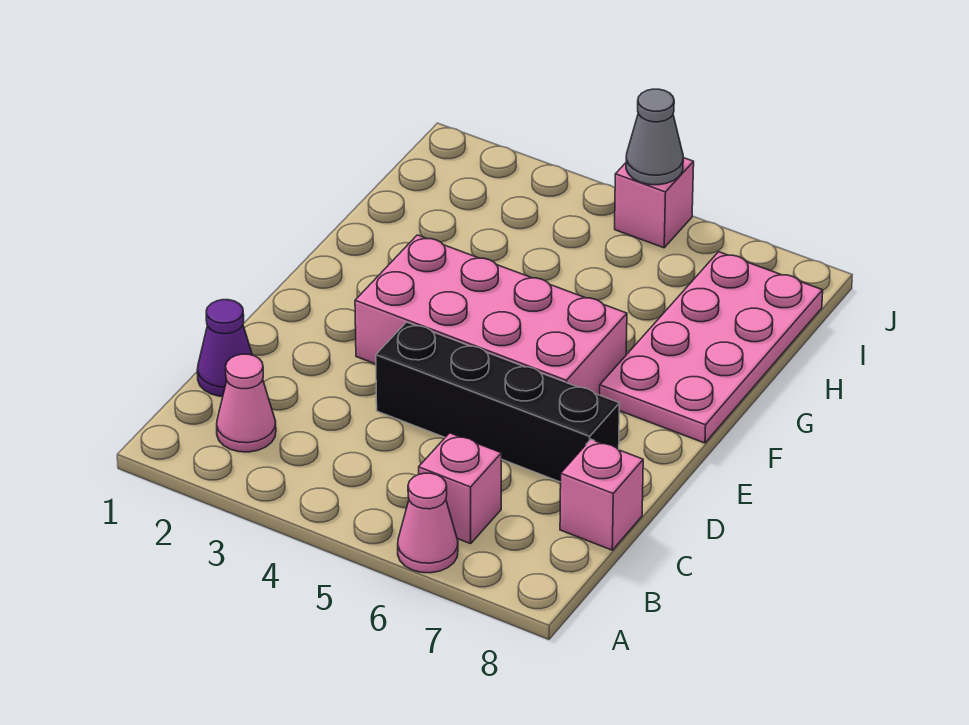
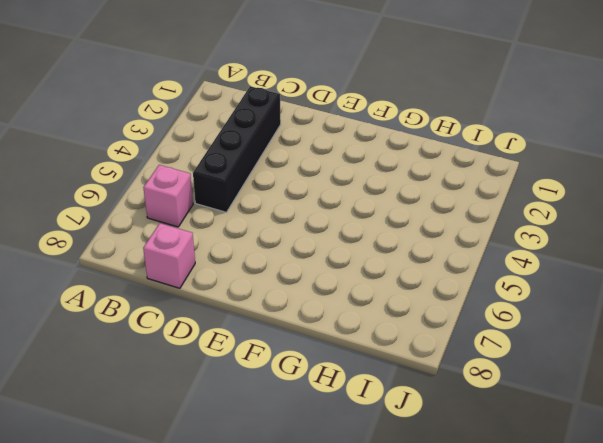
black brick C2:C5 level 1 -> black brick D4:D7 level 1
none -> pink cone A6 level 1
none -> pink cone B2 level 1

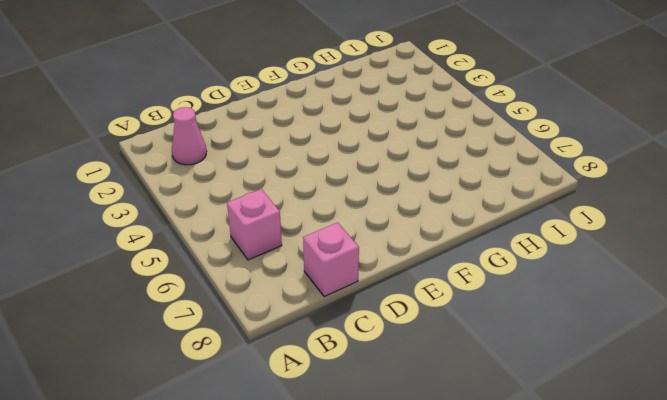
none -> pink cone A6 level 1
none -> purple cone C1 level 1

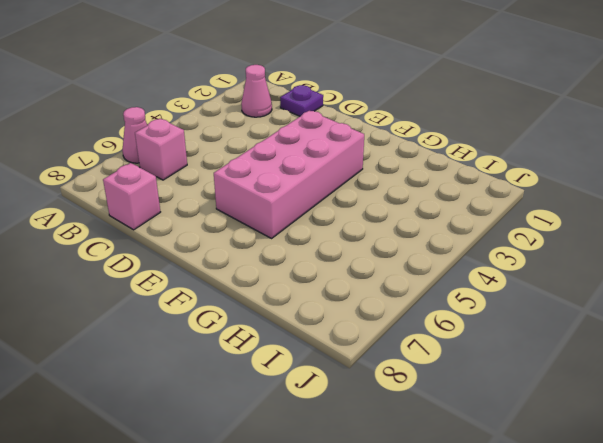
purple plate C1 level 1 -> purple cone C1 level 1
none -> black brick D4:D7 level 1
none -> pink plate F7:I8 level 1

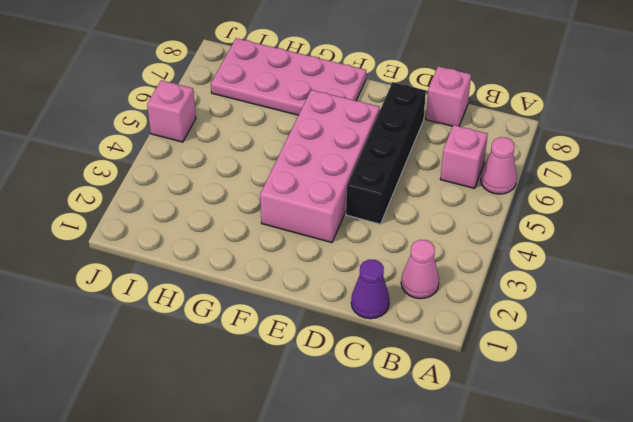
none -> grey cone J5 level 2

